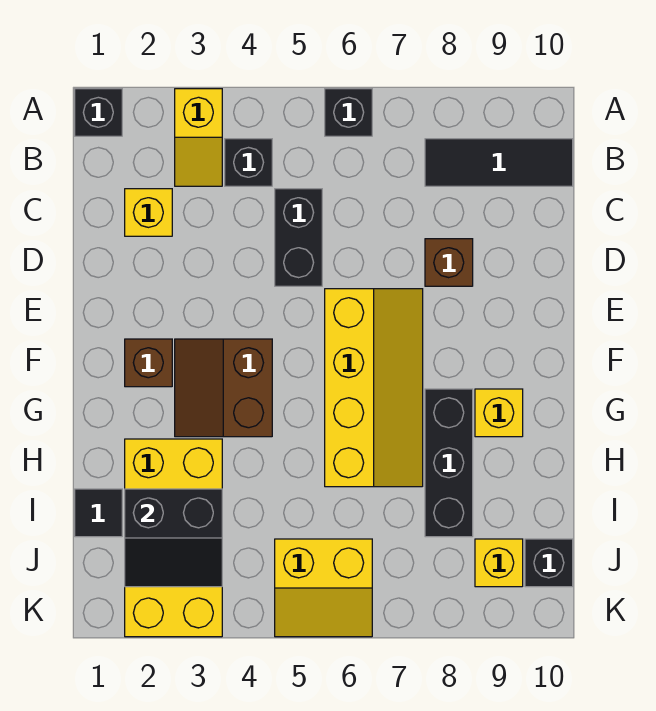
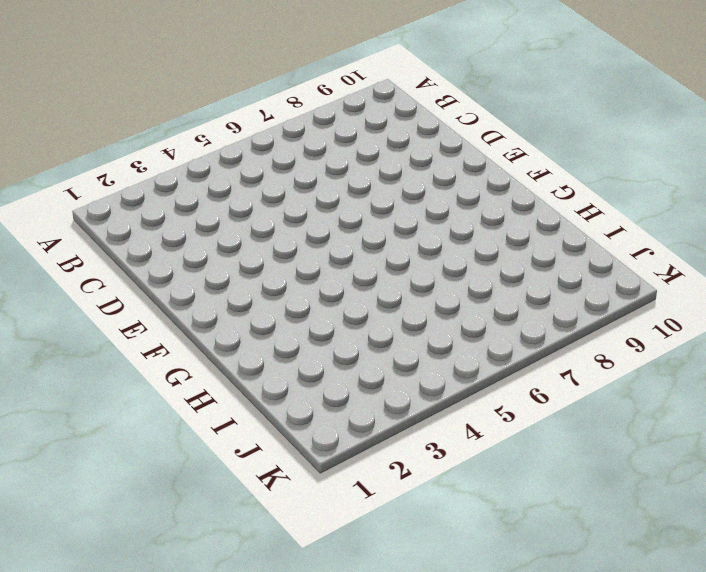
none -> black brick A1 level 1
none -> yellow slope A3:B3 level 1 top A
none -> black brick A6 level 1

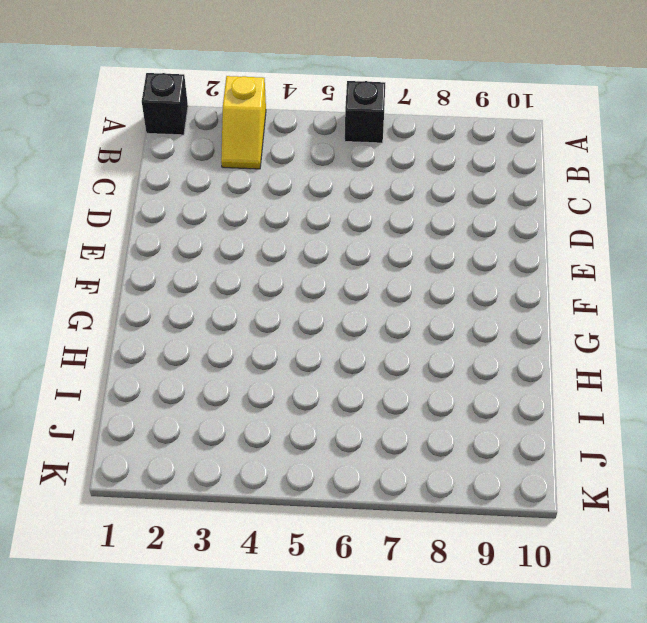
none -> black brick B4 level 1
none -> black tile B8:B10 level 1
none -> yellow brick C2 level 1

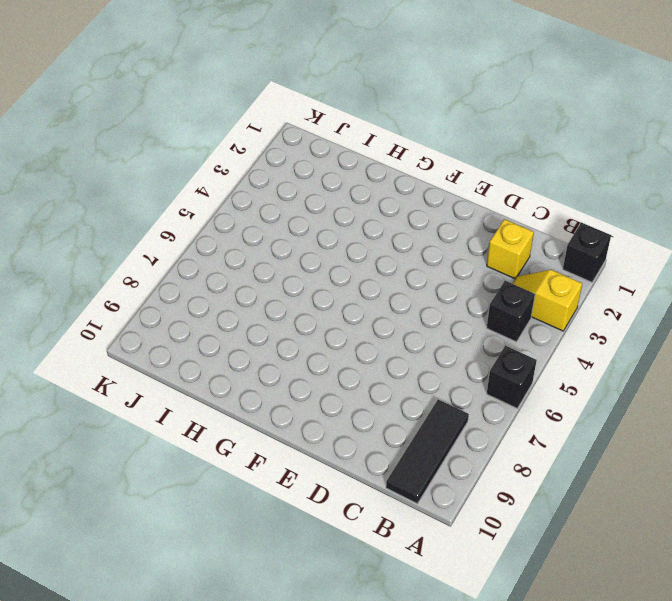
none -> black brick C5:D5 level 1
none -> brown brick D8 level 1
none -> yellow slope E6:H7 level 1 top 6

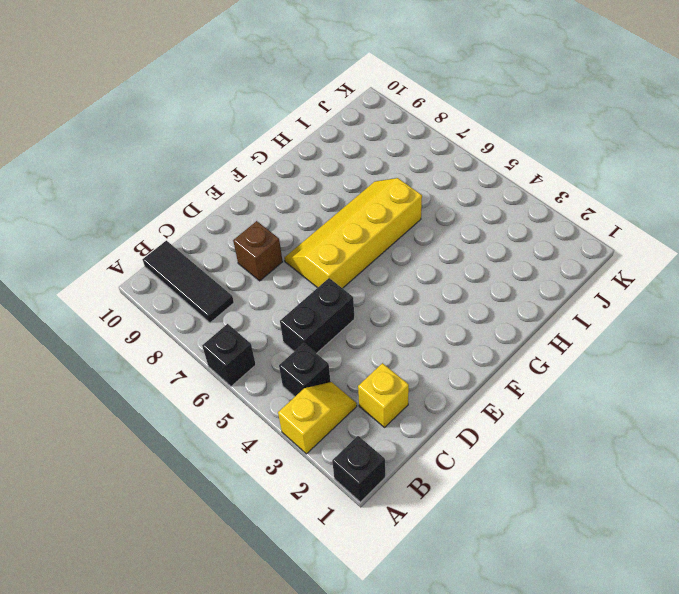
none -> brown brick F2 level 1
none -> brown slope F3:G4 level 1 top 4
none -> black brick G8:I8 level 1

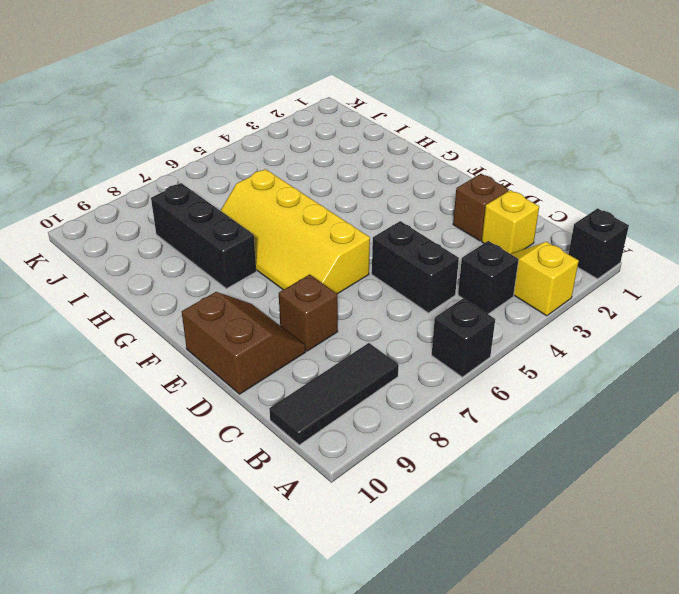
brown brick D2 level 1 -> brown brick F2 level 1
brown slope D9:E10 level 1 top 10 -> brown slope F3:G4 level 1 top 4
none -> yellow brick G9 level 1
none -> yellow brick H2:K3 level 1
none -> black tile I1 level 1

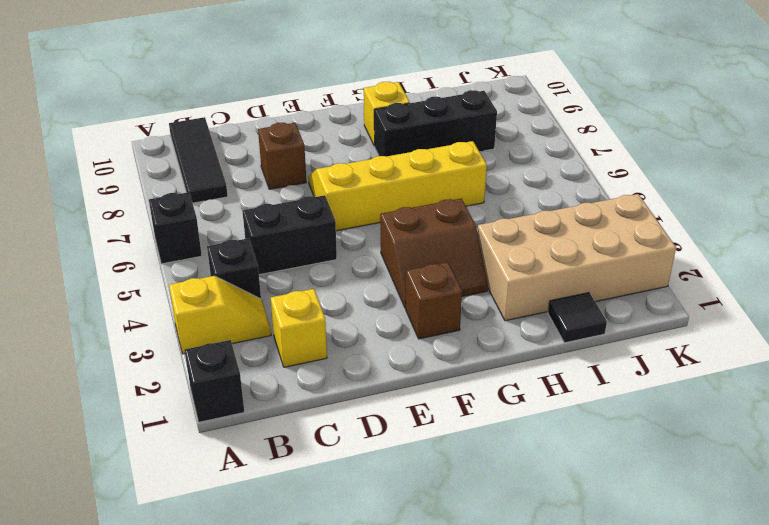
tan brick H2:K3 level 1 -> yellow brick H2:K3 level 1
none -> yellow slope J5:K6 level 1 top J
none -> yellow brick J9 level 1
none -> black brick J10 level 1

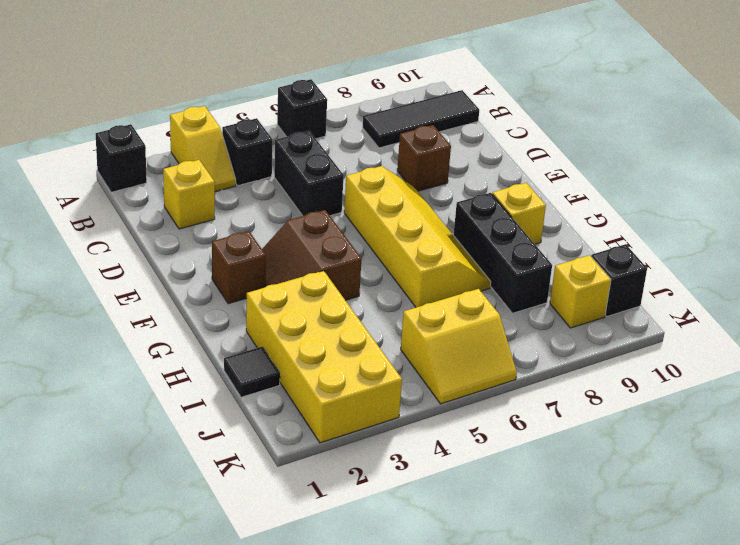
none -> black slope I2:J3 level 2 top I

